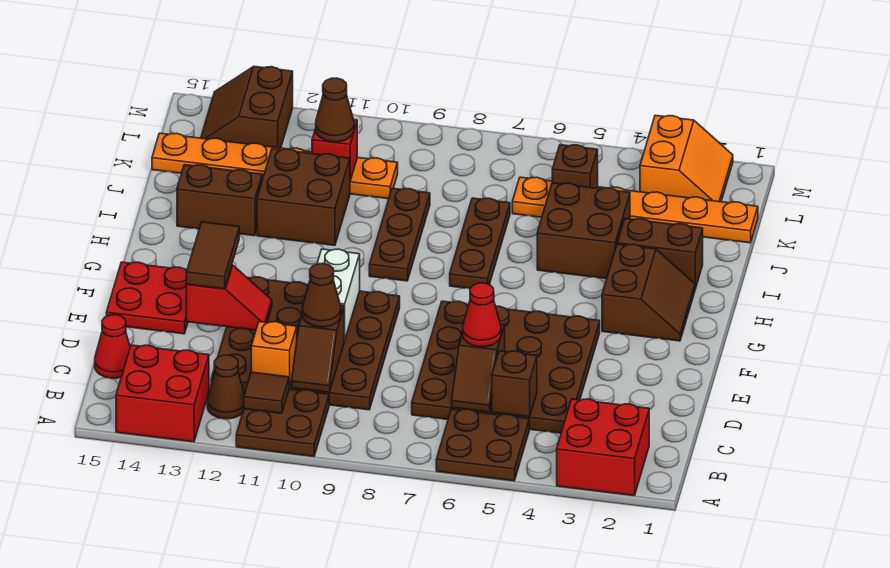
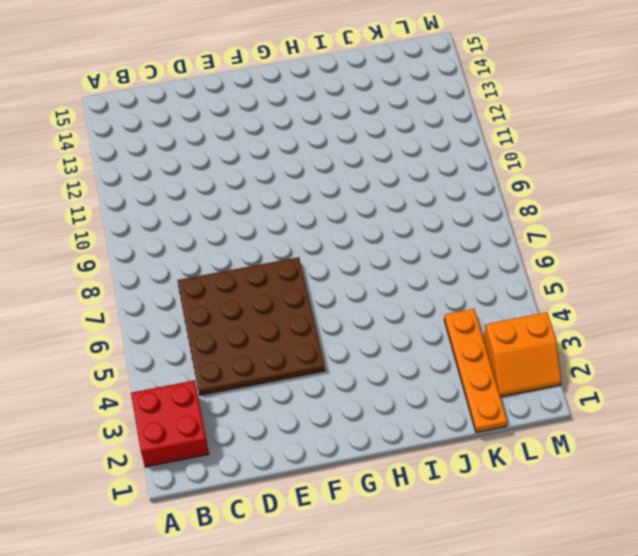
orange plate K1:K4 level 1 -> orange plate K1:K6 level 1
none -> brown plate A5:B6 level 1
none -> brown plate A10:B11 level 1
none -> red brick A13:B14 level 1
none -> brown cone B12 level 1

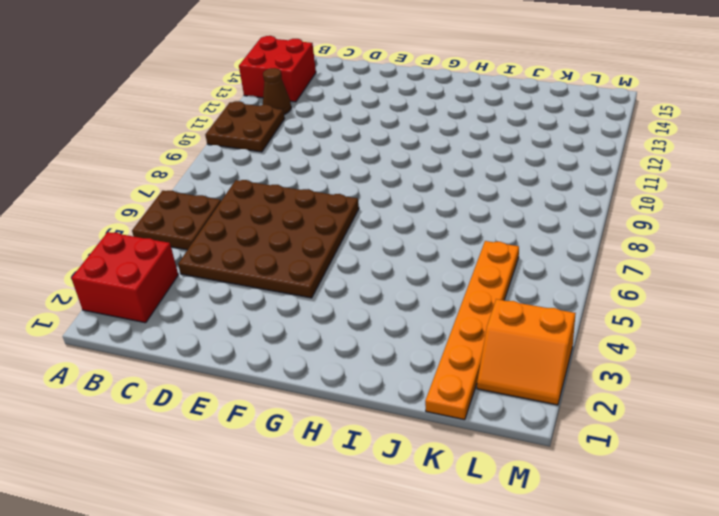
none -> brown plate C9:F12 level 1
none -> red cone C15 level 1
none -> red plate E14:F15 level 1
none -> brown slope G2:H3 level 1 top 3

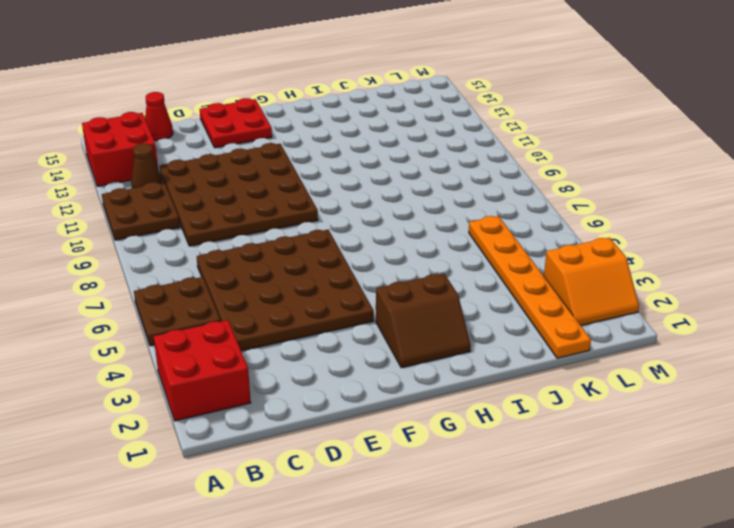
none -> brown plate H7:J7 level 1
none -> brown plate H9:J9 level 1
none -> brown brick I2:I3 level 1
none -> brown brick I4:J5 level 1

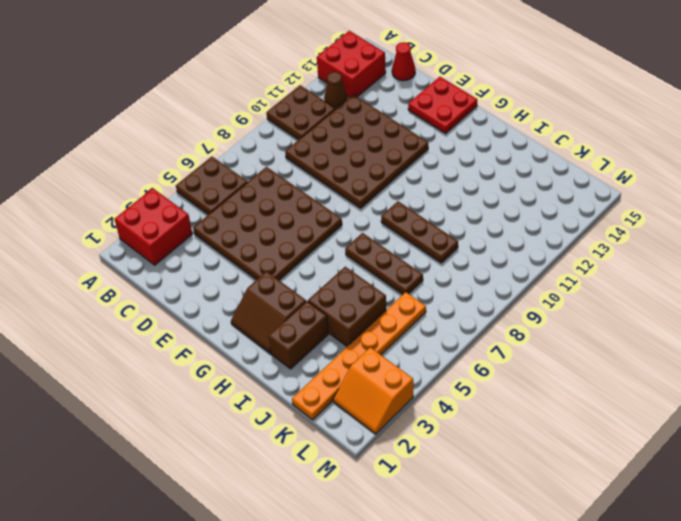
none -> brown brick I11:J12 level 1
none -> brown brick I13:I14 level 1
none -> orange plate K10:K15 level 1
none -> brown slope L13:M14 level 1 top 13

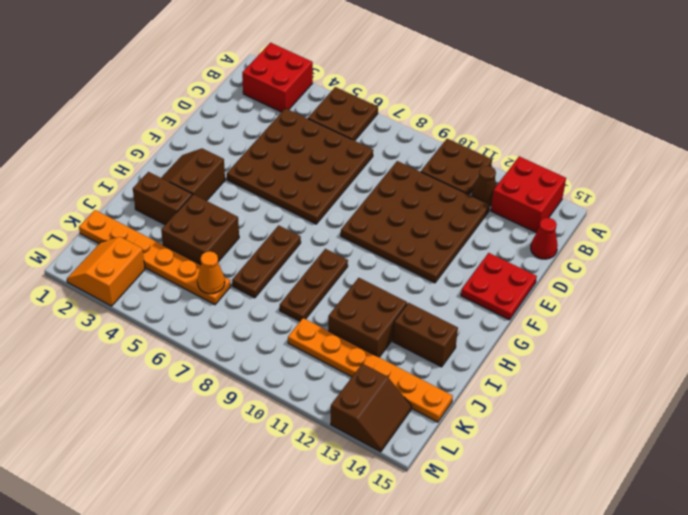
orange cone K6 level 2 -> none
none -> brown tile B11 level 2
none -> brown brick C5 level 2
none -> brown slope C6:D6 level 2 top D
none -> brown slope C10:D10 level 2 top D

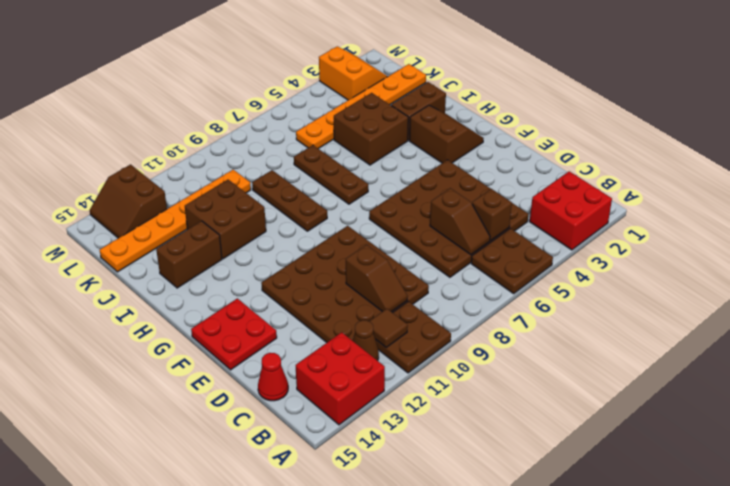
none -> orange brick C11 level 2
none -> white brick E10:F10 level 2
none -> red slope E12:E13 level 2 top 13
none -> brown brick K5 level 2

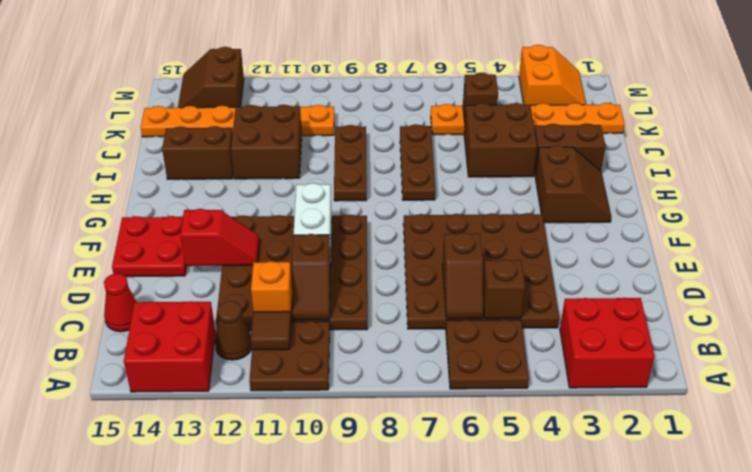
none -> red brick K11 level 2
none -> red cone D6 level 3
none -> brown cone D10 level 3
none -> brown tile E13:F13 level 3

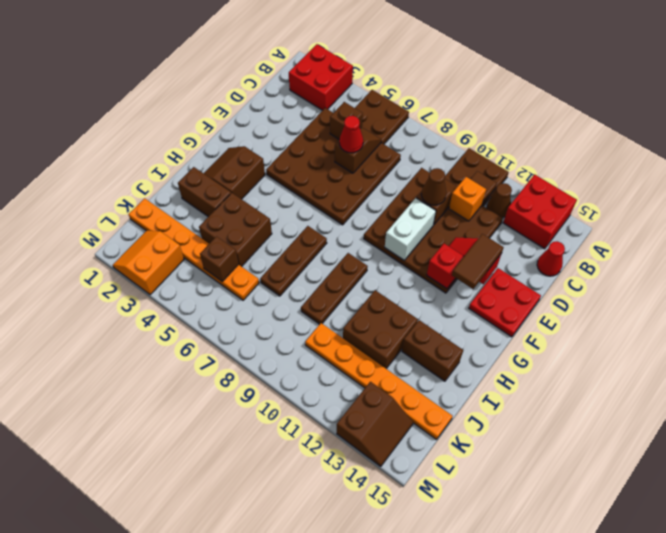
red brick F12 level 2 -> red brick K11 level 2
none -> brown cone K11 level 3

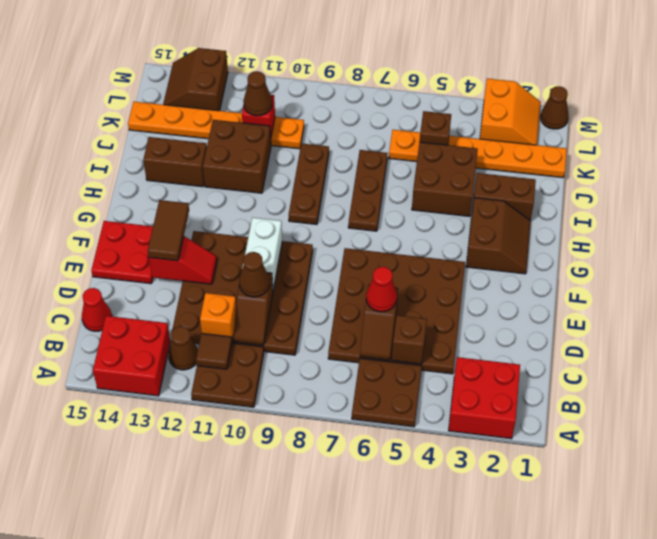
brown cone M1 level 1 -> none

